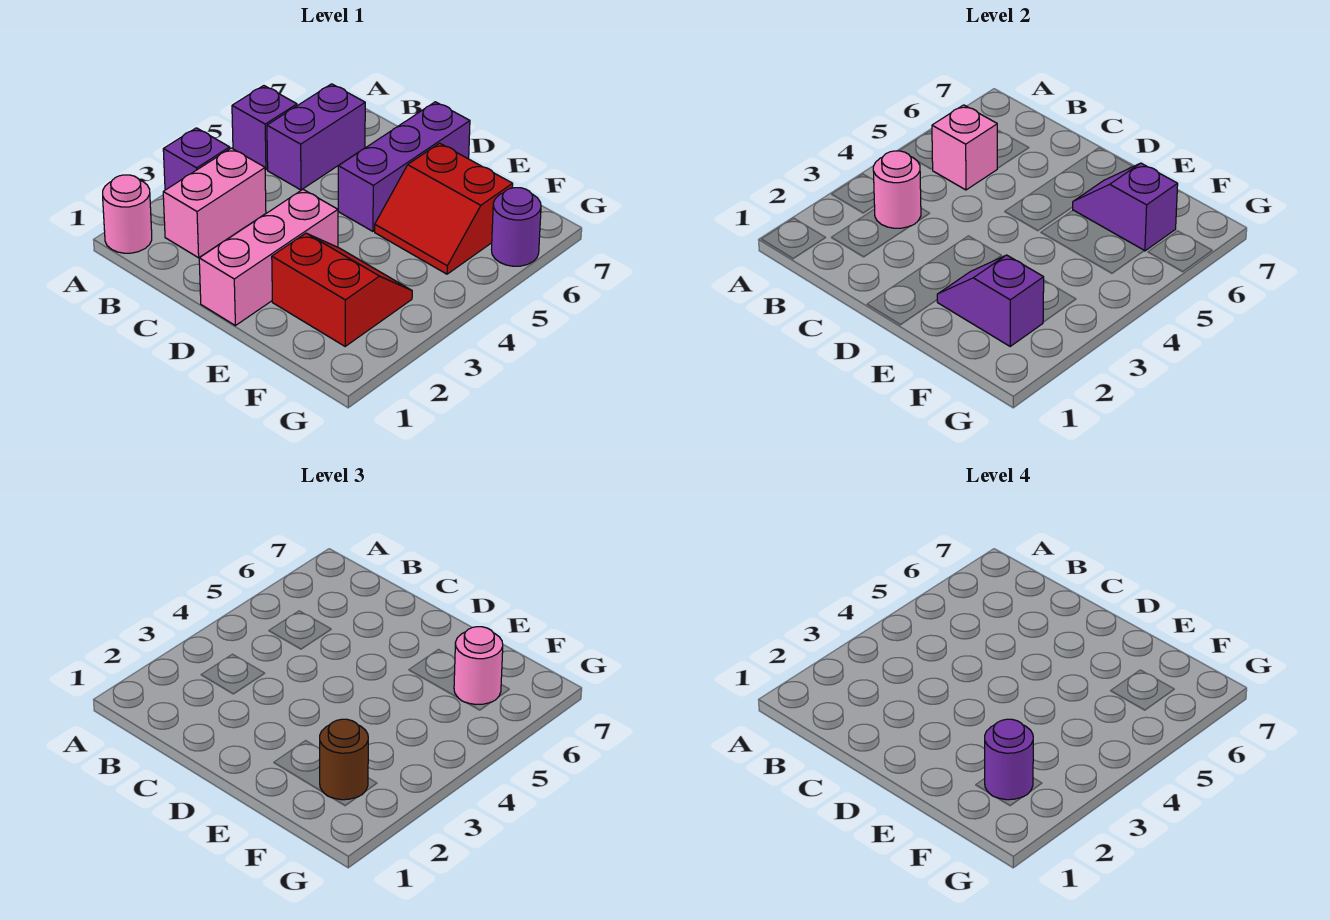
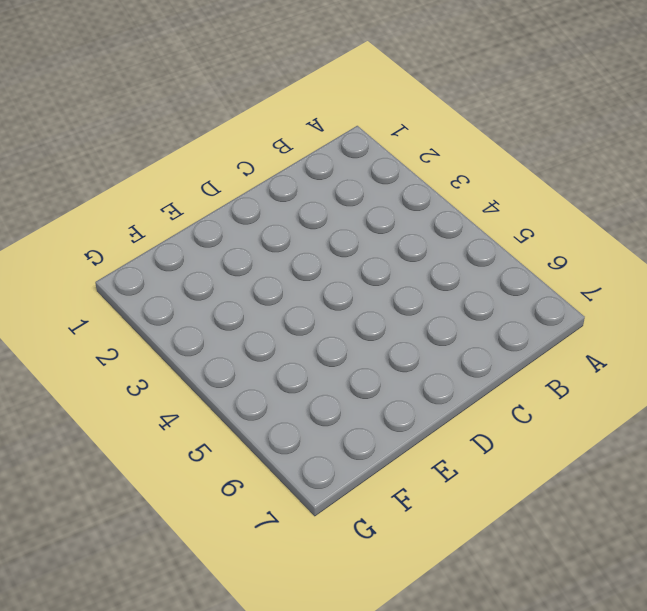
none -> pink round brick A1 level 1
none -> purple brick A3 level 1
none -> purple brick A5 level 1

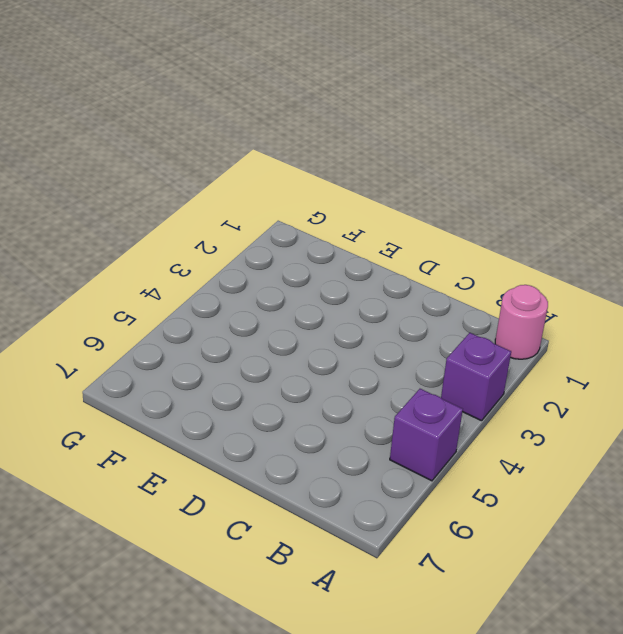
none -> pink brick B2:B3 level 1
none -> purple brick B5:B6 level 1
none -> pink brick D1:D3 level 1

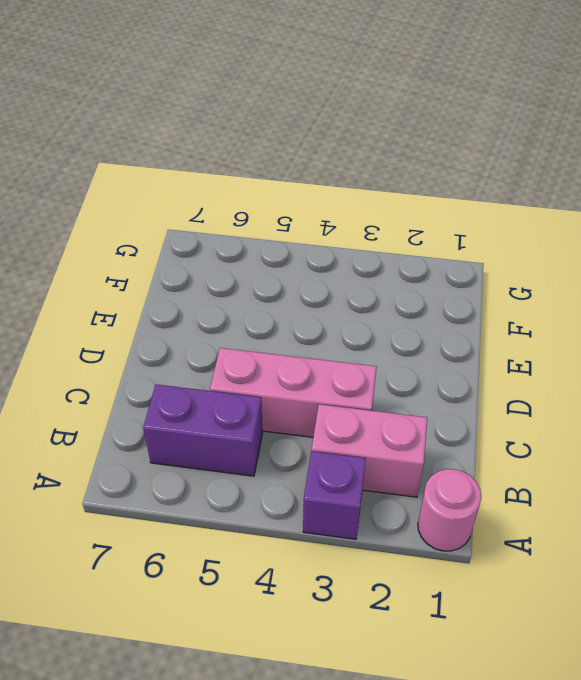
pink brick C3:C5 level 1 -> pink brick D1:D3 level 1
none -> purple brick A5 level 1
none -> purple brick D5:D7 level 1
none -> red slope E2:F3 level 1 top 2

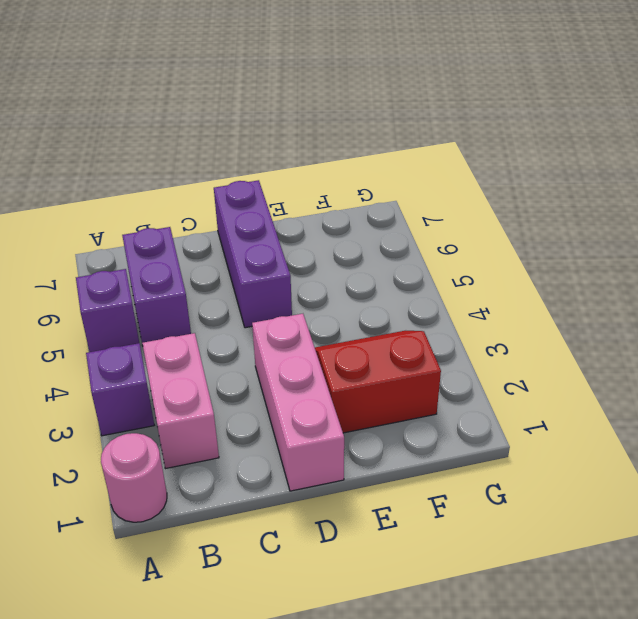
none -> red slope E5:F6 level 1 top 6
none -> purple round brick G6 level 1
none -> pink round brick B3 level 2

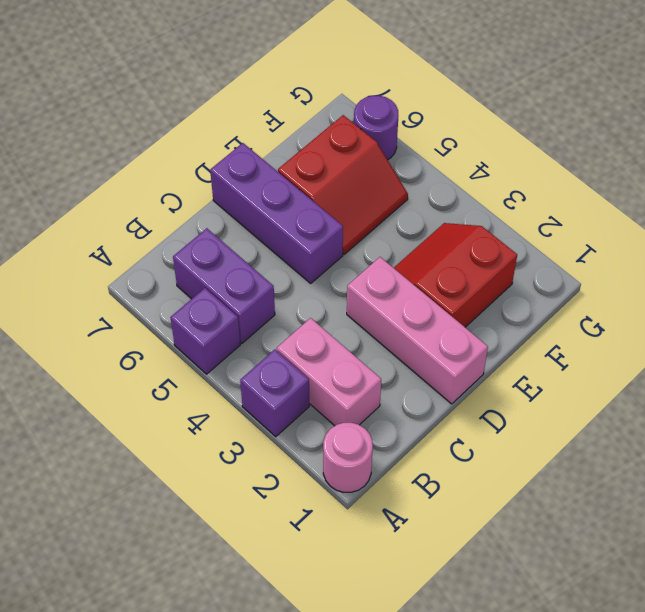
none -> pink round brick B3 level 2
none -> pink brick B5 level 2
none -> purple slope E2:F2 level 2 top F

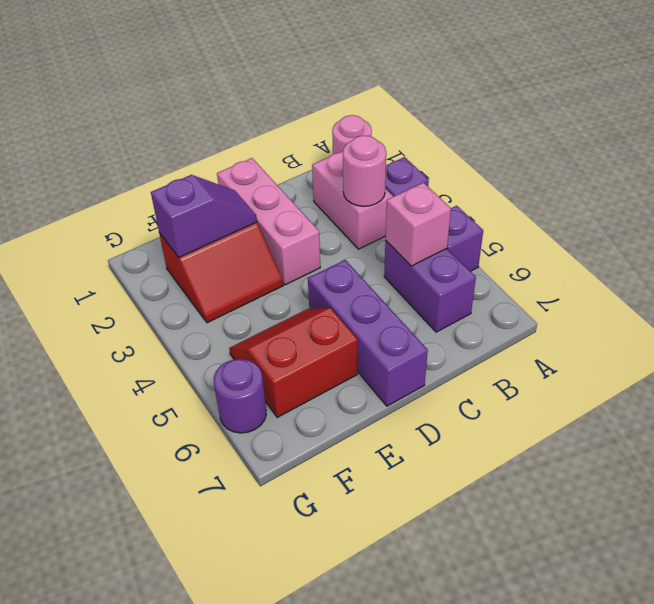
none -> purple slope E6:F6 level 2 top F
none -> brown round brick F2 level 3
none -> pink round brick F6 level 3

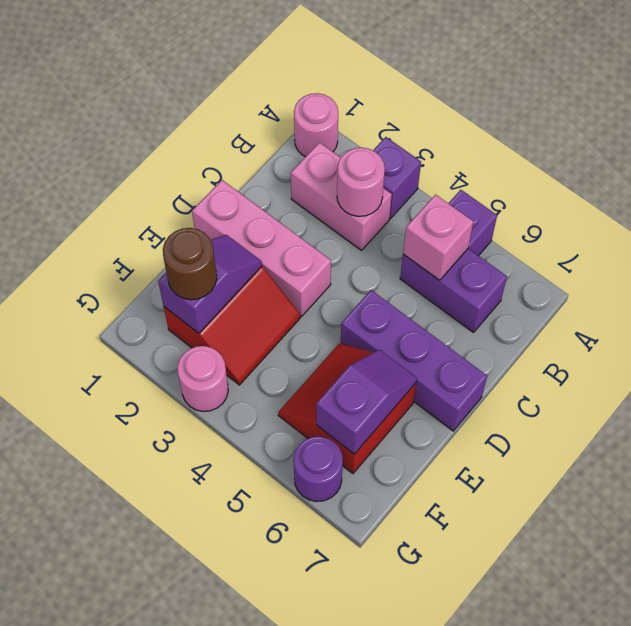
pink round brick G3 level 1 -> pink round brick F6 level 3
none -> purple round brick F2 level 4

